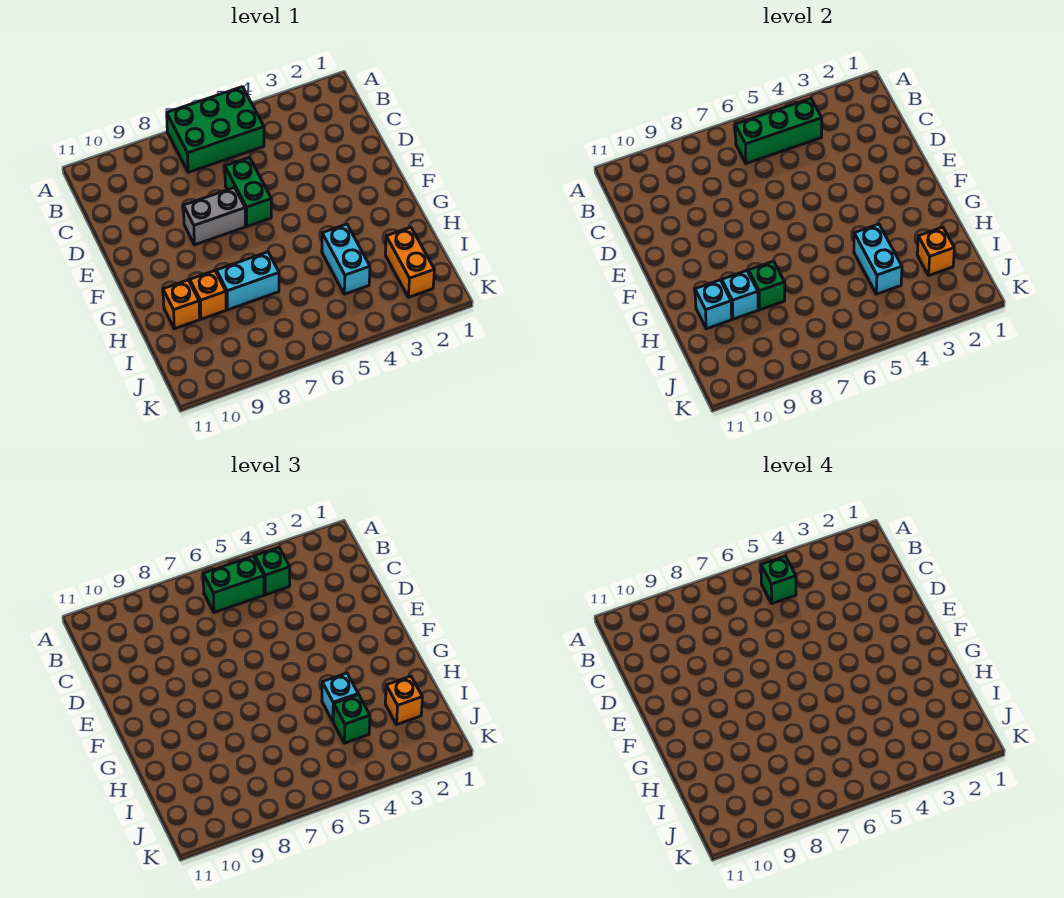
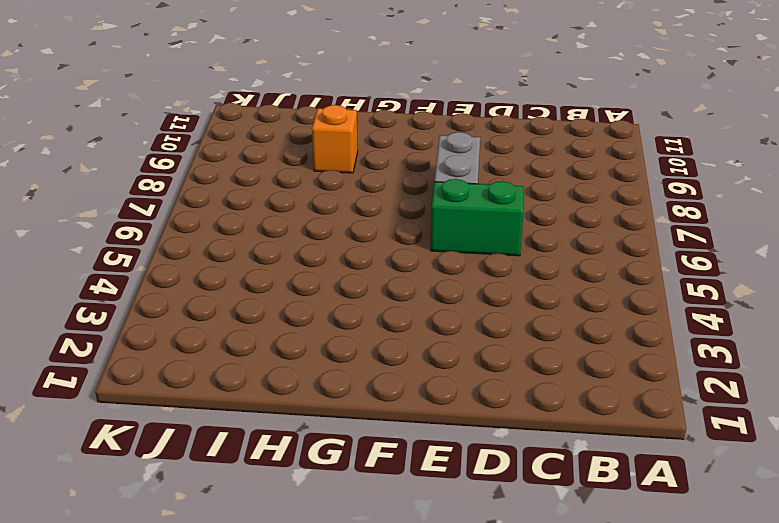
none -> green brick A5:B7 level 1
none -> cyan brick H4:I4 level 1
none -> cyan brick H7:H8 level 1

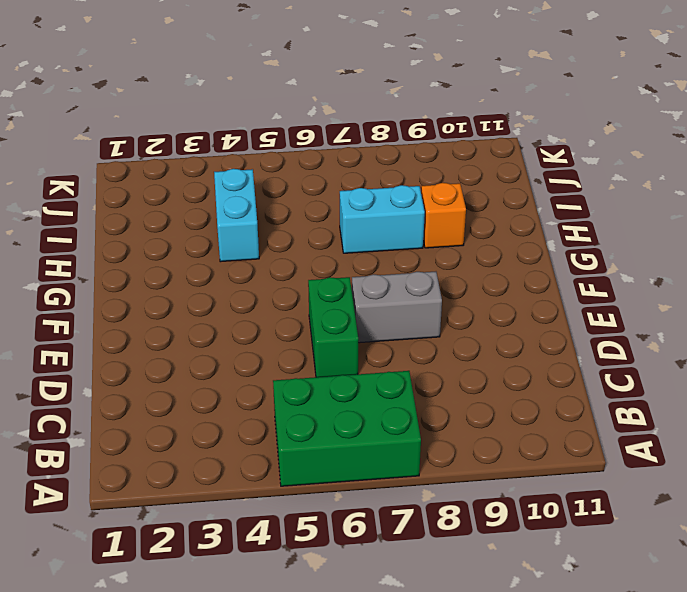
none -> orange brick H10 level 1
none -> orange brick I2:J2 level 1
none -> green brick B4:B6 level 2

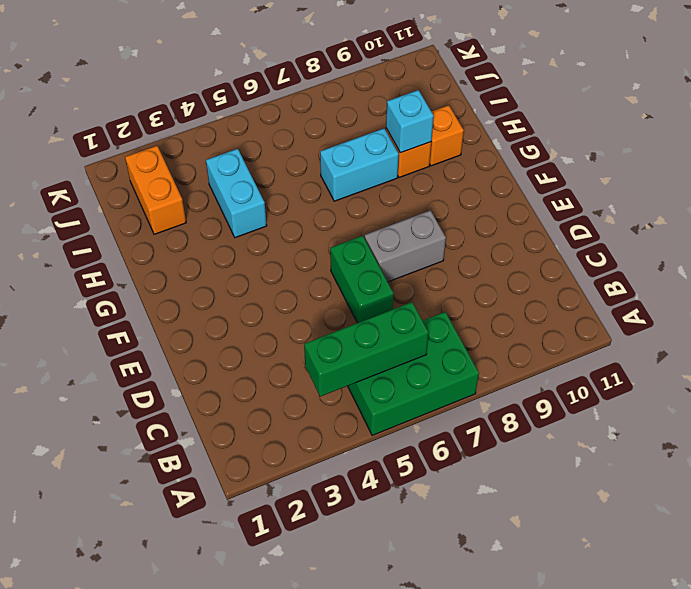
none -> cyan brick H4:I4 level 2
none -> green brick H8 level 2
none -> cyan brick H10 level 2

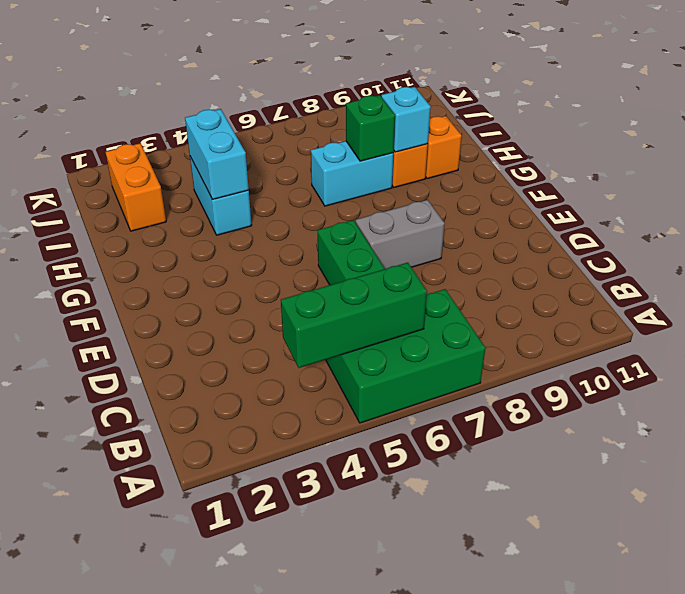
none -> cyan brick H10 level 2
none -> orange brick I2 level 2
none -> green brick B4 level 3

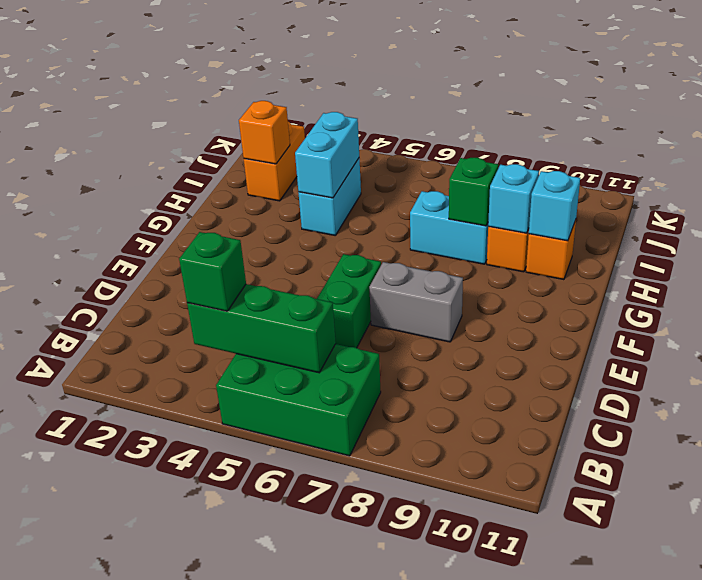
none -> green brick B5:B6 level 3
none -> cyan brick H4 level 3
none -> orange brick I2 level 3

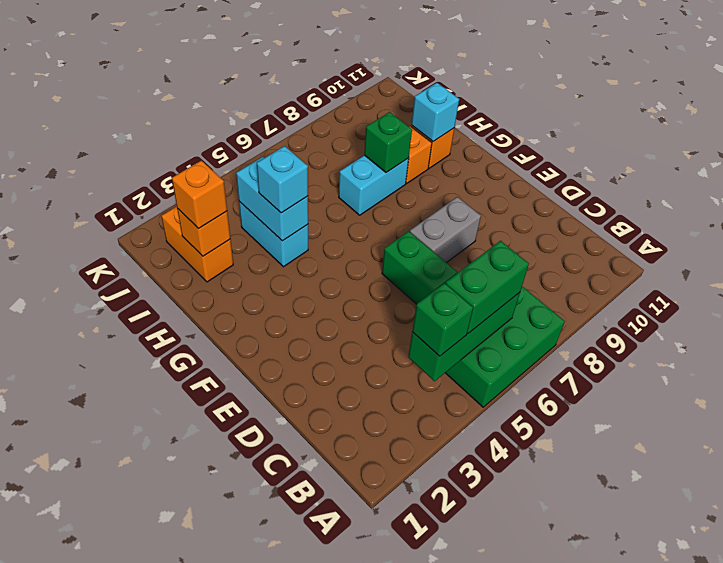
none -> cyan brick H9 level 2
none -> green brick I4 level 3
none -> green brick B5 level 4

